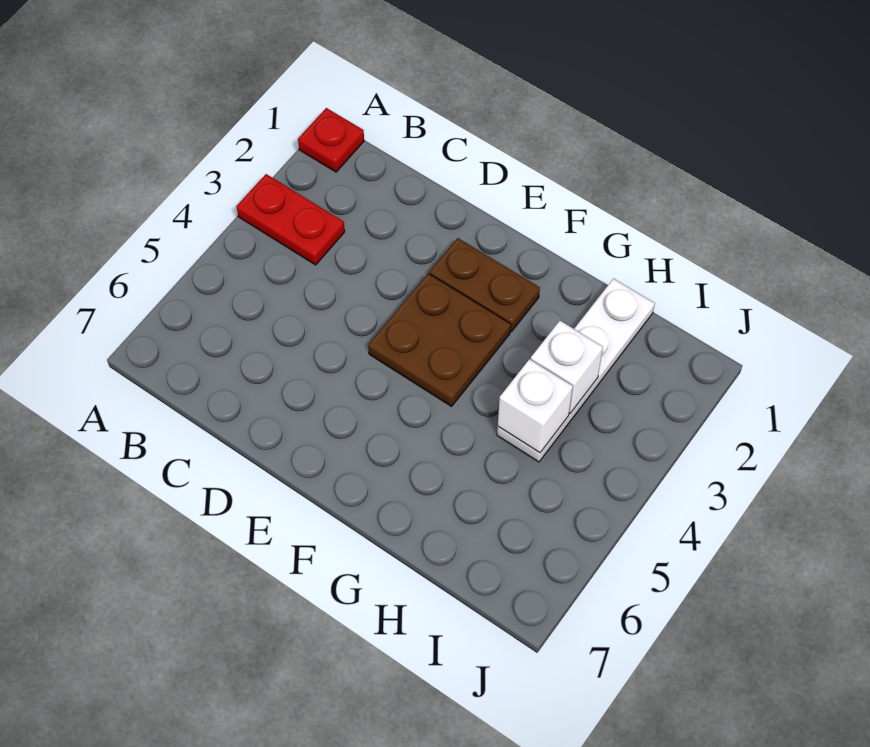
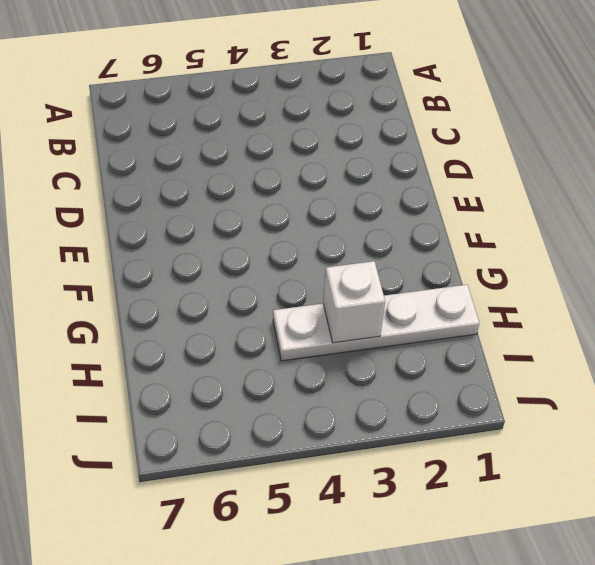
none -> red plate A1 level 1
none -> red plate A3:B3 level 1

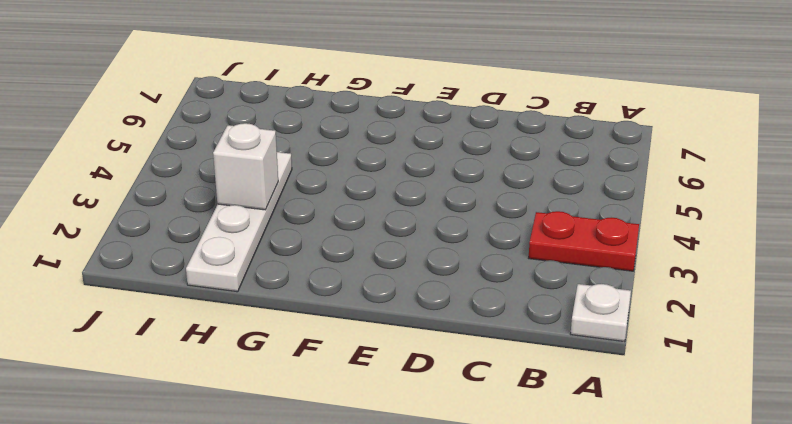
white plate A1 level 1 -> red plate A1 level 1
none -> brown plate E2:F2 level 1
none -> brown plate E3:F4 level 1

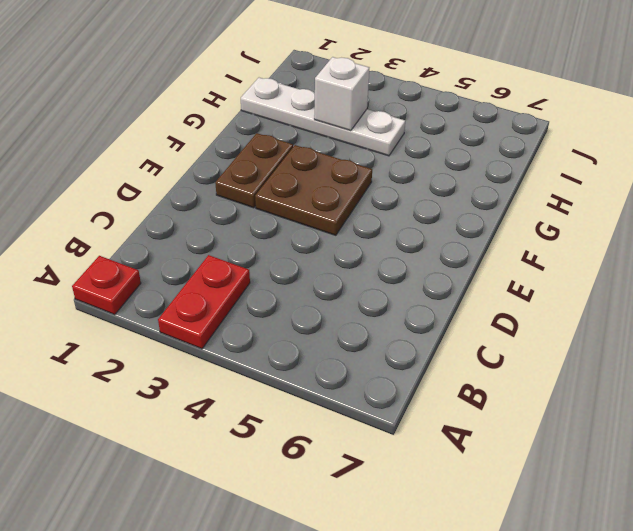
none -> white brick H4 level 2

